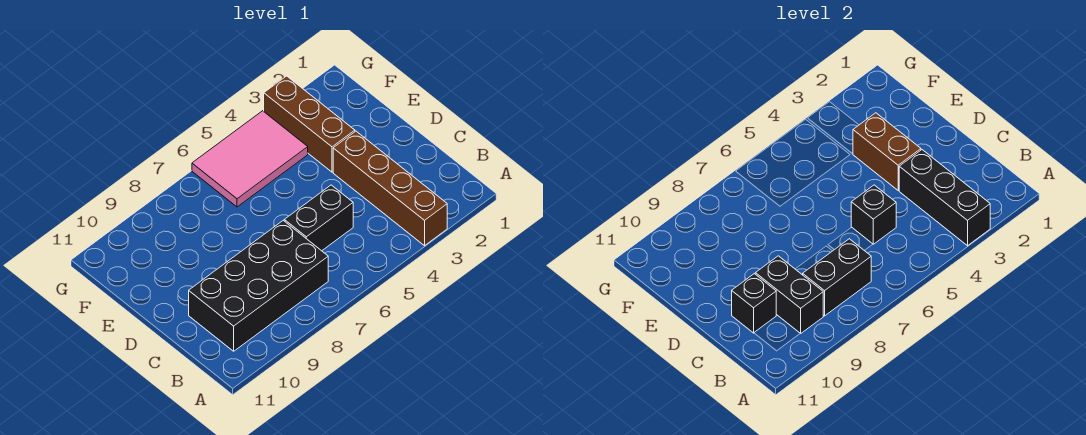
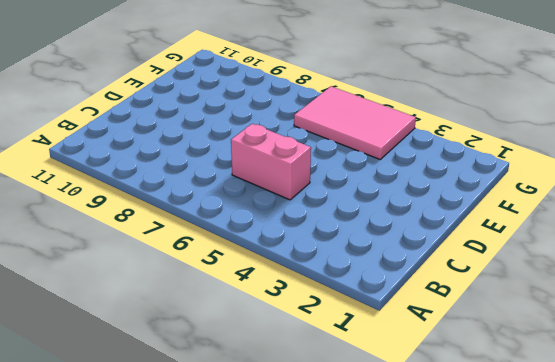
pink brick C5:C6 level 1 -> black brick C5:C6 level 1
none -> brown brick A3:D3 level 1
none -> black brick B7:C10 level 1

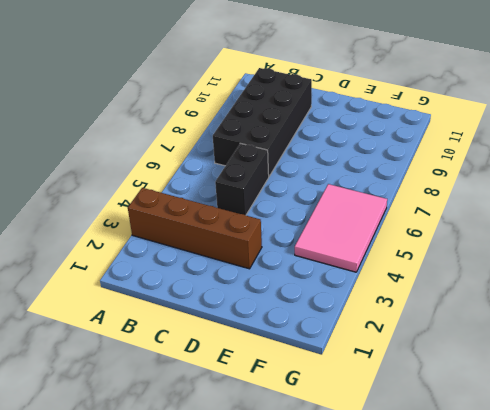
none -> brown brick E3:G3 level 1
none -> black brick A3:C3 level 2

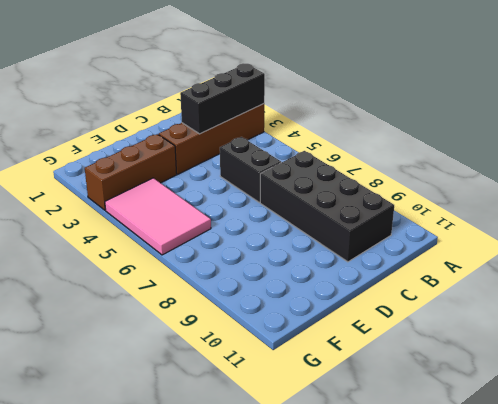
none -> black brick B7:B8 level 2
none -> black brick B9:C9 level 2

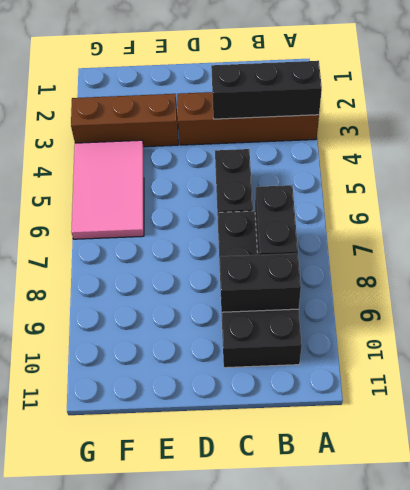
none -> black brick C5 level 2
none -> black brick C10 level 2

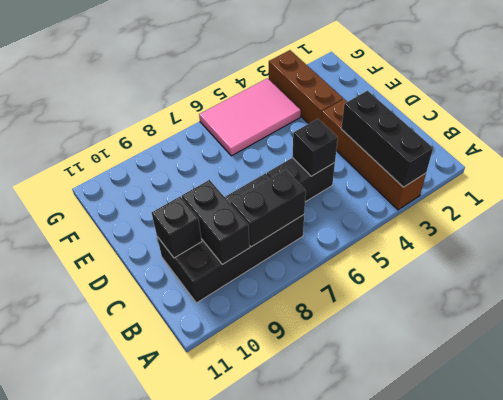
none -> brown brick D3:E3 level 2

